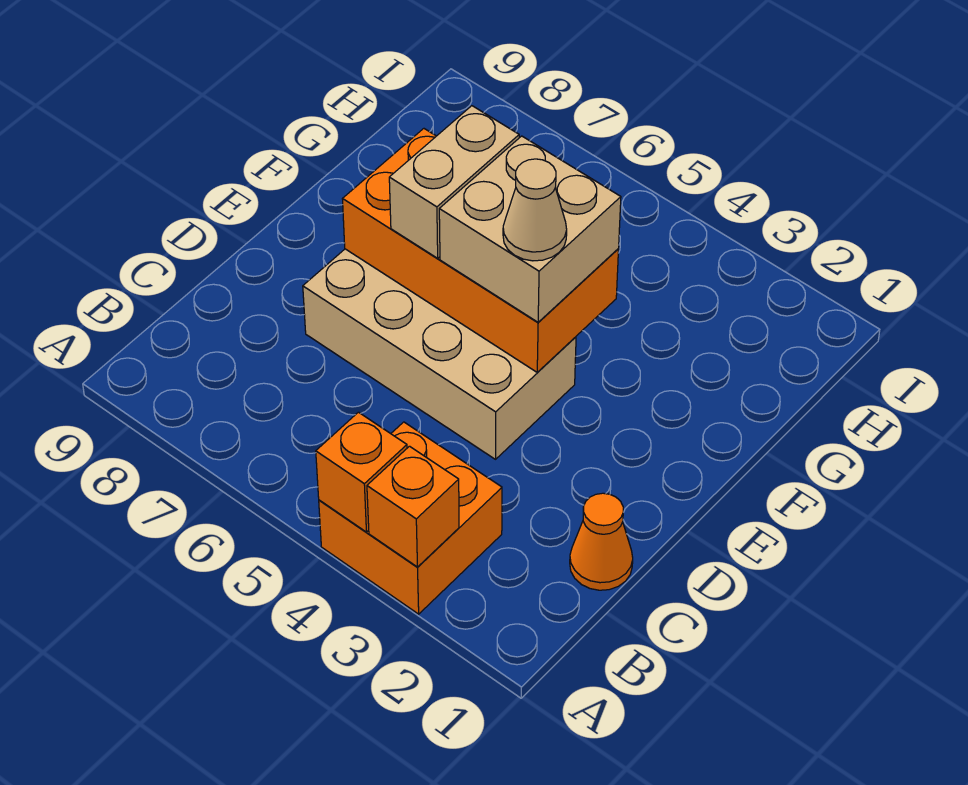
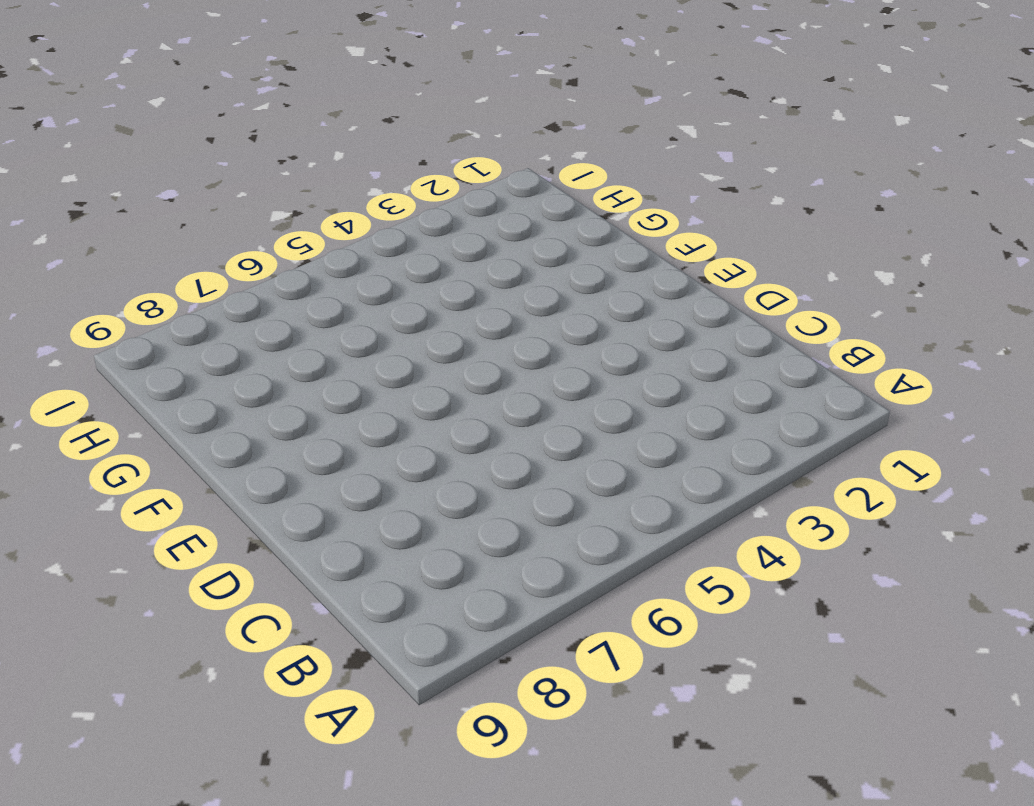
none -> orange brick A3:B4 level 1
none -> orange cone C1 level 1

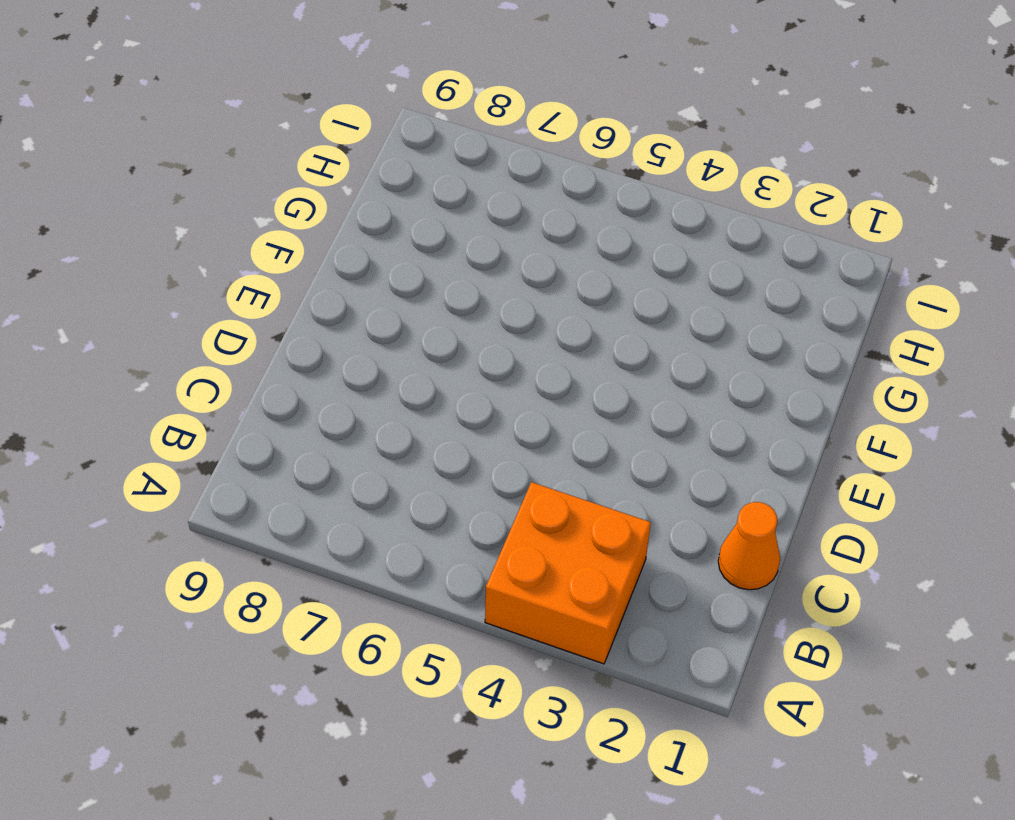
none -> tan brick D4:E7 level 1
none -> orange brick A3 level 2

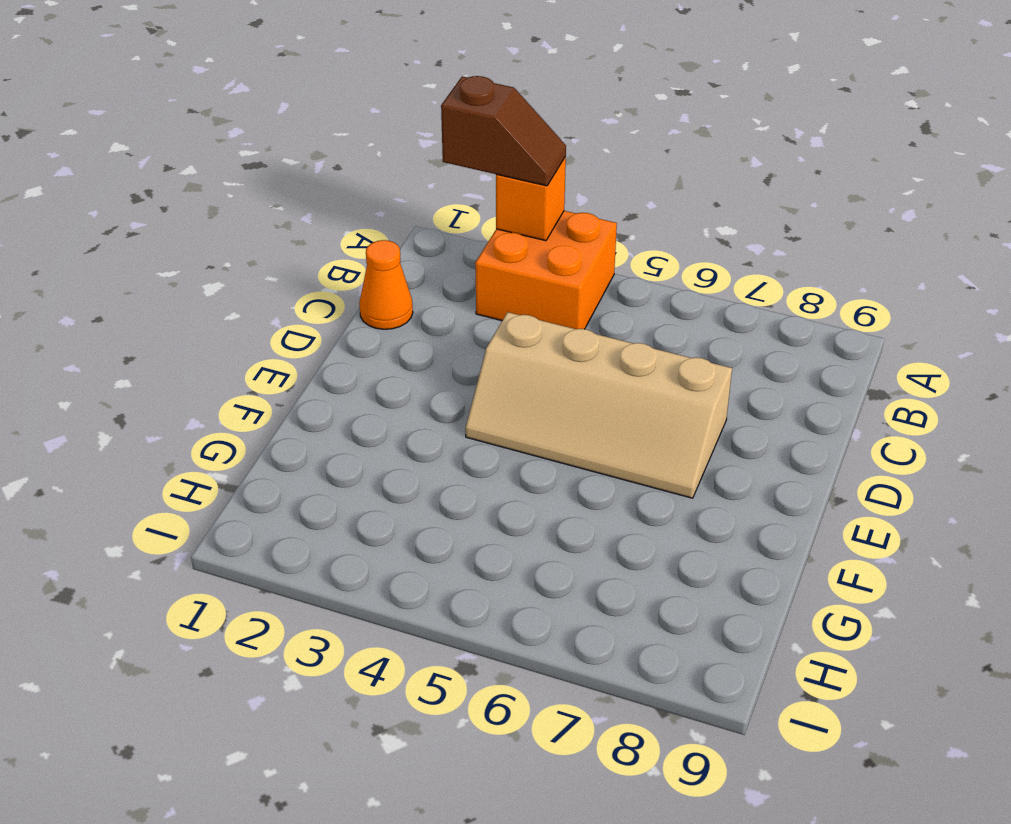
brown slope A2:A3 level 3 top 2 -> none
tan slope D4:E7 level 1 top D -> tan brick D4:E7 level 1
none -> orange brick A4 level 2
none -> orange brick E4:F7 level 2

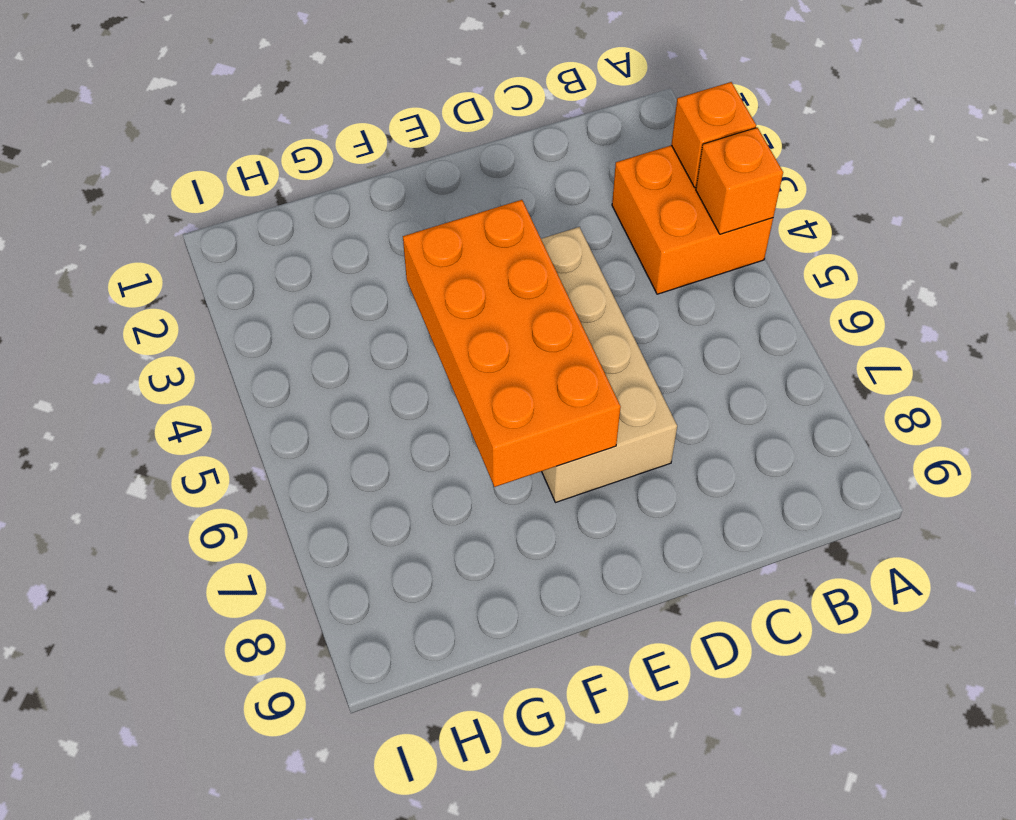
none -> orange cone C1 level 1
none -> tan brick E4:F5 level 3

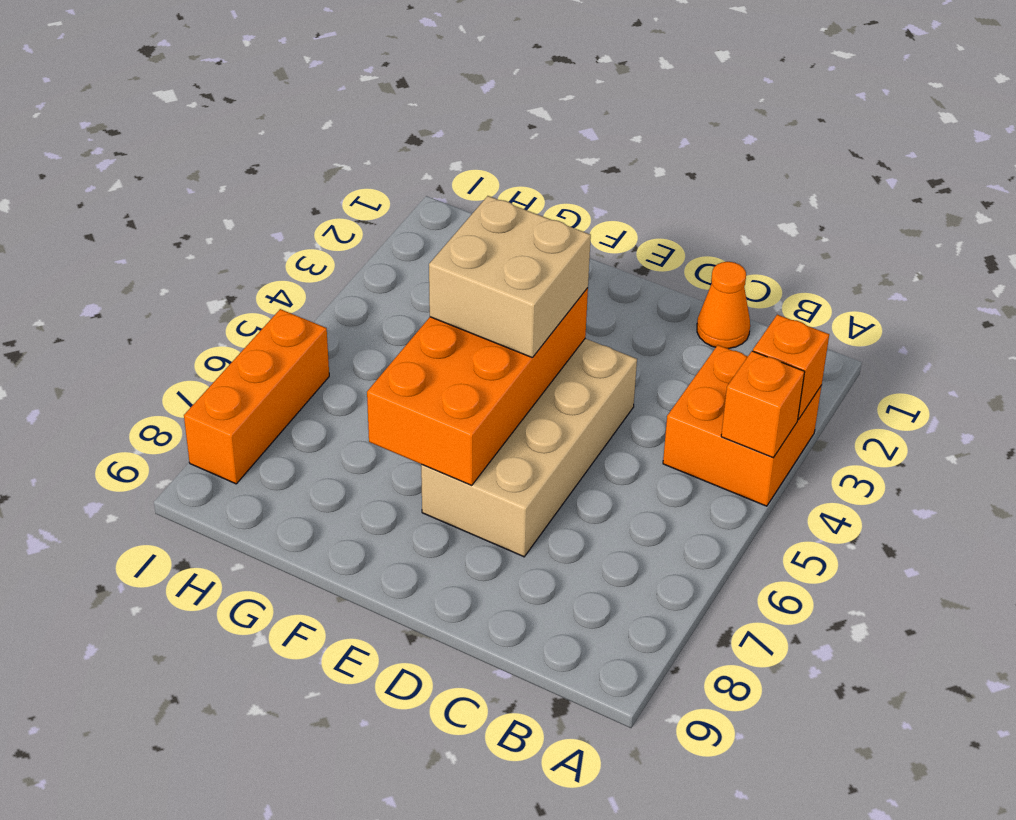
orange brick I6:I8 level 1 -> none
none -> tan brick E6:F6 level 3
none -> tan cone E4 level 4

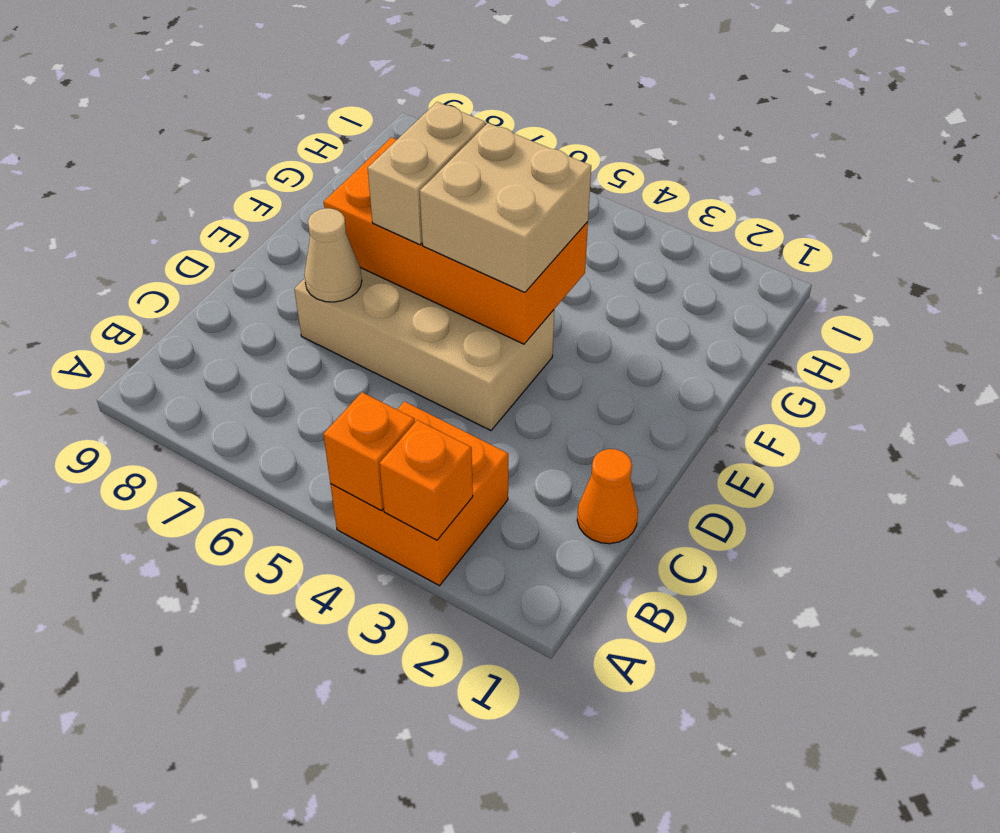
tan cone D7 level 2 -> tan cone E4 level 4

